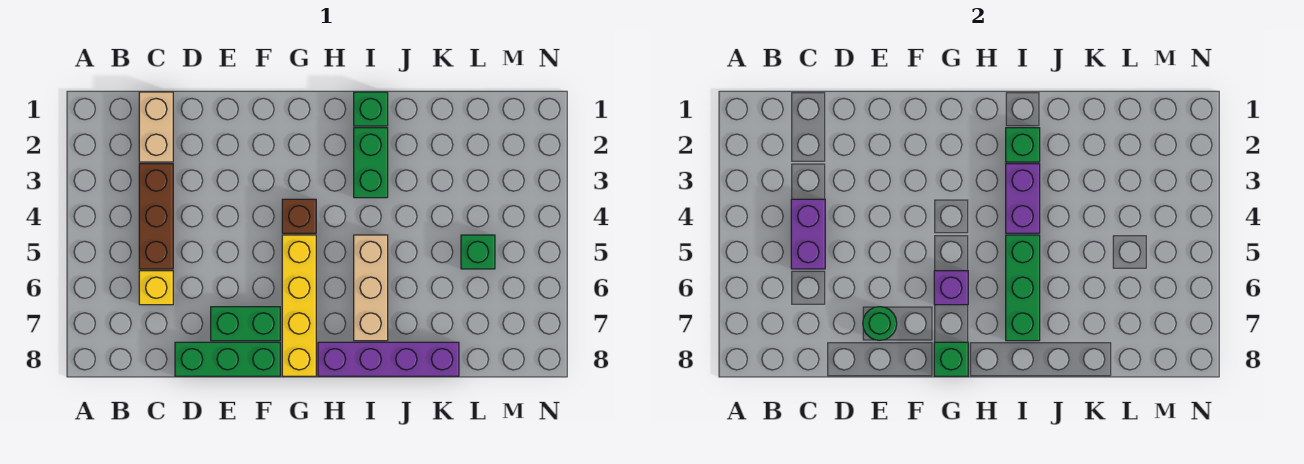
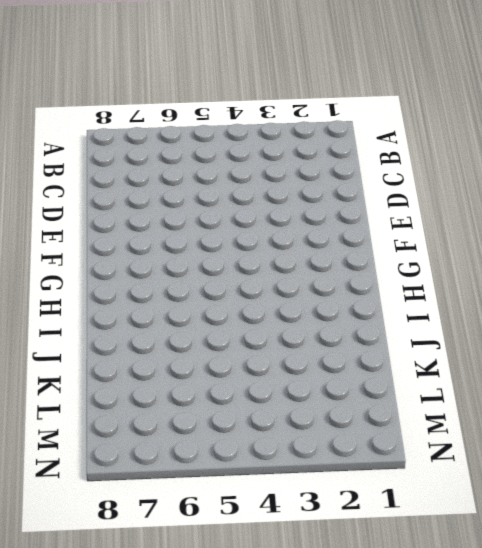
none -> tan brick C1:C2 level 1
none -> brown brick C3:C5 level 1
none -> yellow brick C6 level 1

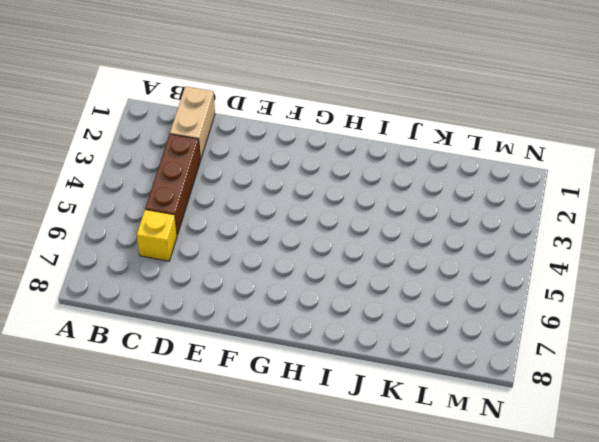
none -> green brick D8:F8 level 1
none -> green brick E7:F7 level 1
none -> brown brick G4 level 1

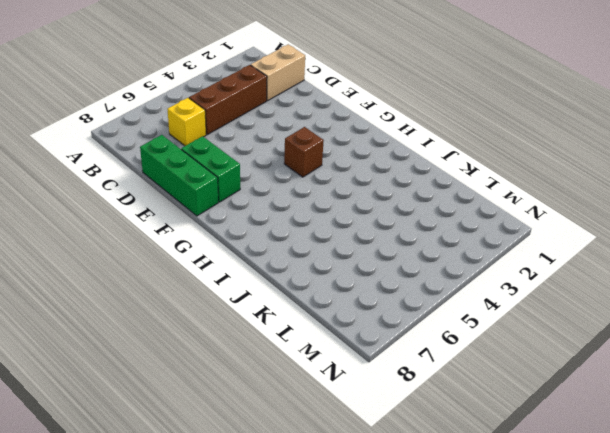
none -> yellow brick G5:G8 level 1
none -> purple brick H8:K8 level 1
none -> green brick I1 level 1

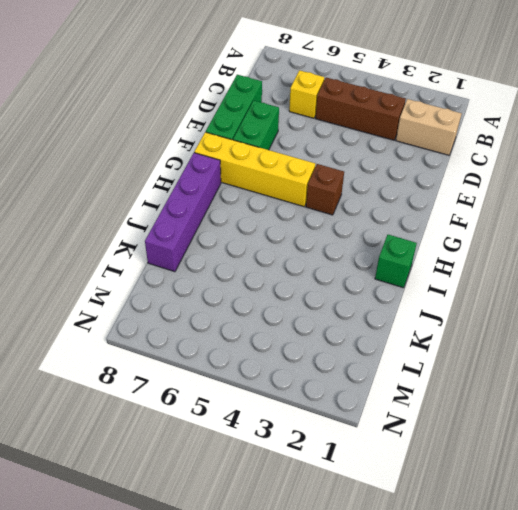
none -> green brick I2:I3 level 1
none -> tan brick I5:I7 level 1
none -> green brick L5 level 1

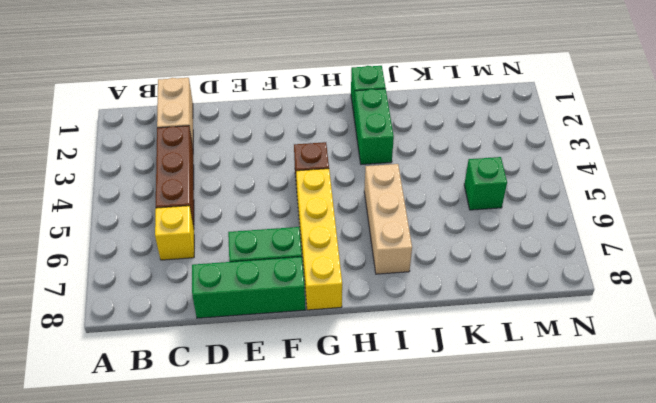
none -> purple brick H8:K8 level 1
none -> purple brick C4:C5 level 2
none -> green round brick E7 level 2

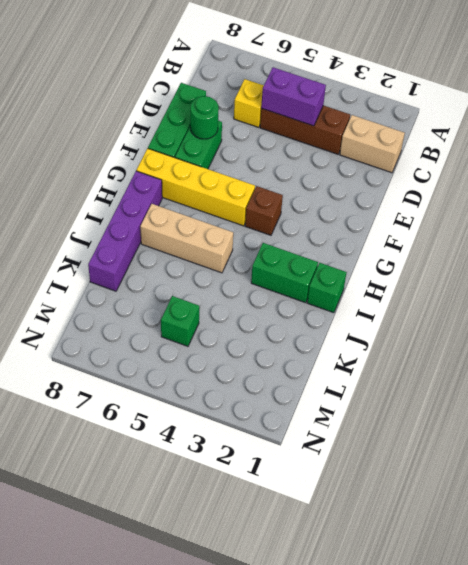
none -> purple brick G6 level 2
none -> green brick G8 level 2
none -> green brick I2 level 2

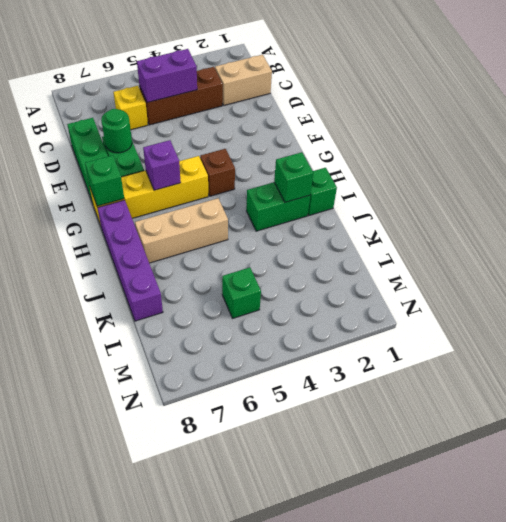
none -> purple brick I3:I4 level 2
none -> green brick I5:I7 level 2

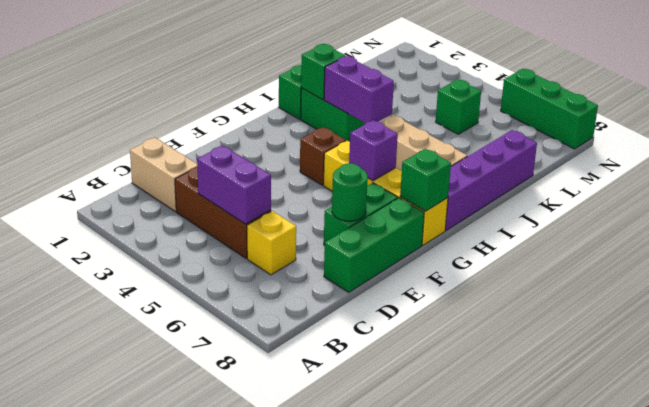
green brick N6:N8 level 1 -> green brick I5:I7 level 2

